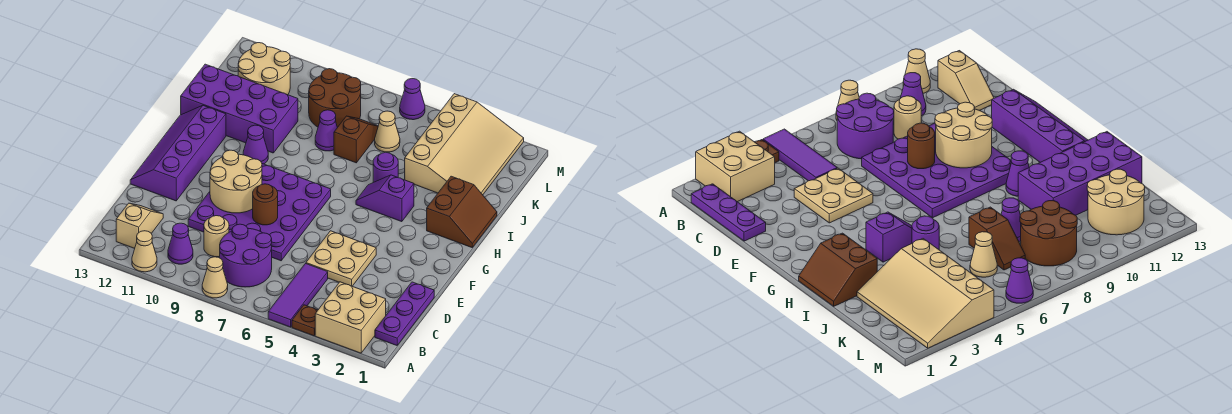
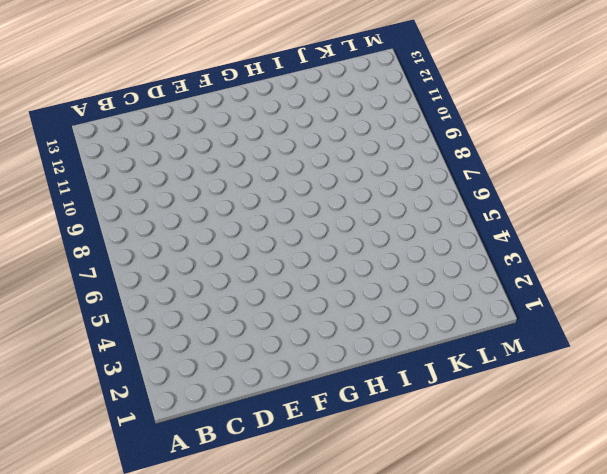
none -> tan brick A2:B3 level 1
none -> brown plate A4 level 1
none -> purple tile A5:C5 level 1

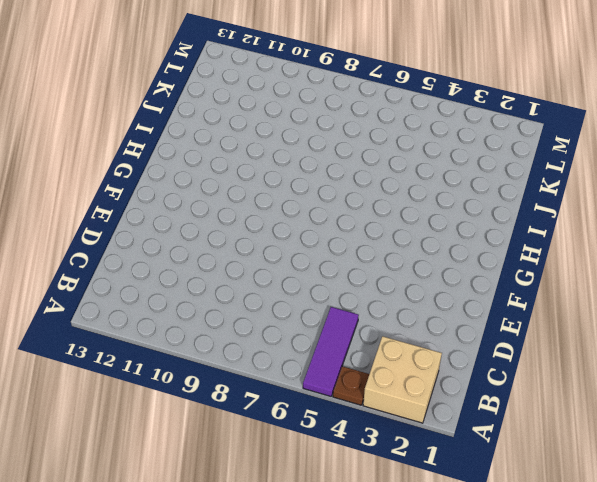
none -> tan cone A8 level 1
none -> tan cone A11 level 1
none -> purple plate B1:D1 level 1

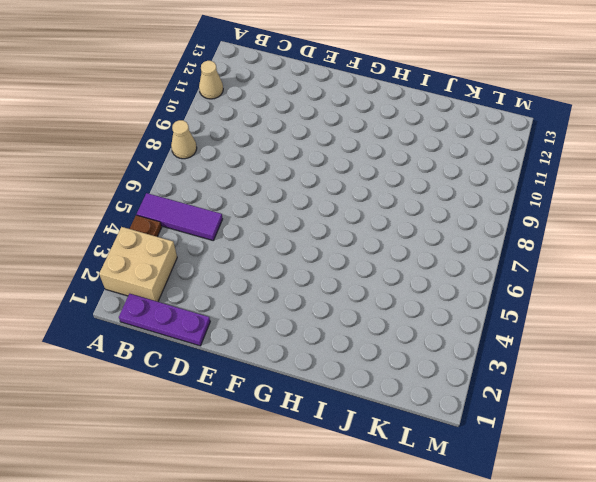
none -> purple round brick B7:C8 level 1
none -> purple cone B10 level 1
none -> tan slope B12:C12 level 1 top B

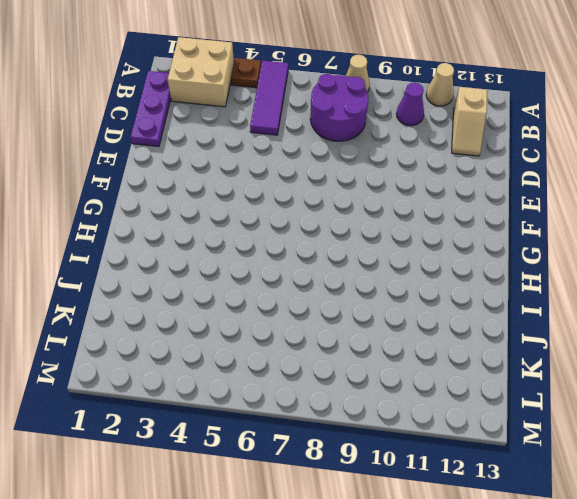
none -> tan round brick C9 level 1
none -> tan plate D4:E5 level 1
none -> purple plate D7:G10 level 1

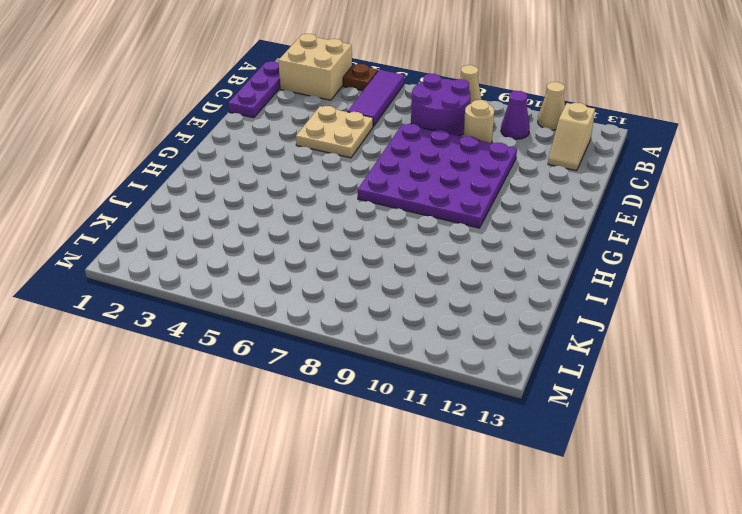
none -> purple slope E12:H13 level 1 top 12
none -> brown slope H1:I2 level 1 top 2
none -> purple slope H4:H5 level 1 top 4

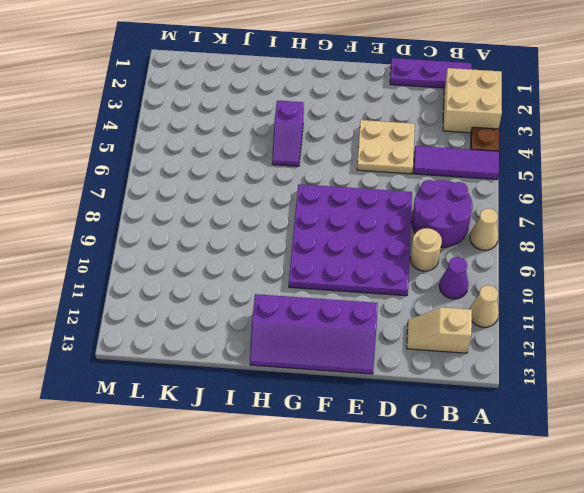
none -> brown slope H1:I2 level 1 top 2
none -> purple cone H10 level 1
none -> purple round brick I5 level 1

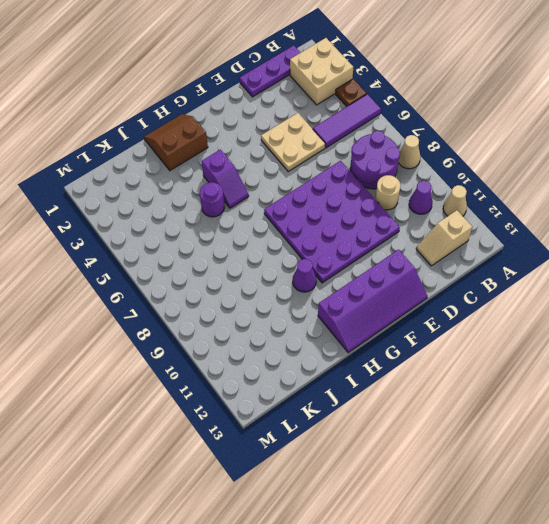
none -> purple brick I10:J13 level 1
none -> tan slope J2:M4 level 1 top 4
none -> brown slope J7:K7 level 1 top J

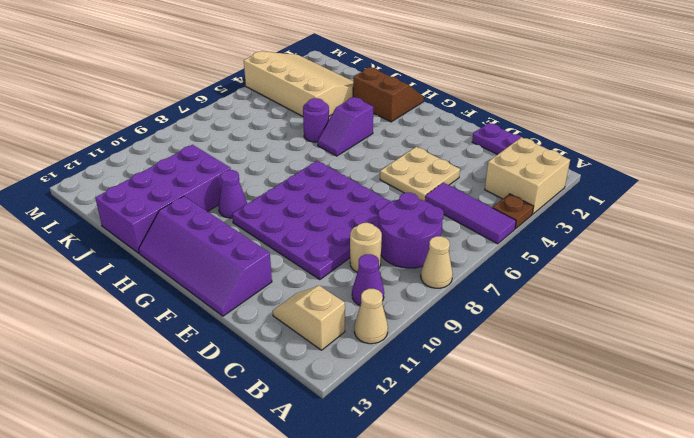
none -> brown slope J7:K7 level 1 top J
none -> purple cone J8 level 1
none -> tan cone K6 level 1

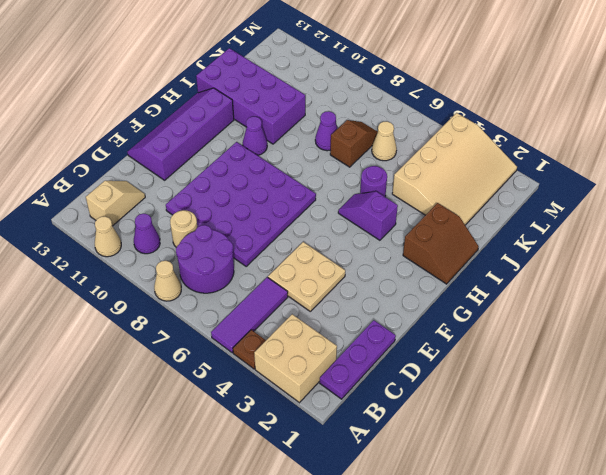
none -> brown round brick K8:L9 level 1
none -> tan round brick K11:L12 level 1
none -> purple cone M6 level 1

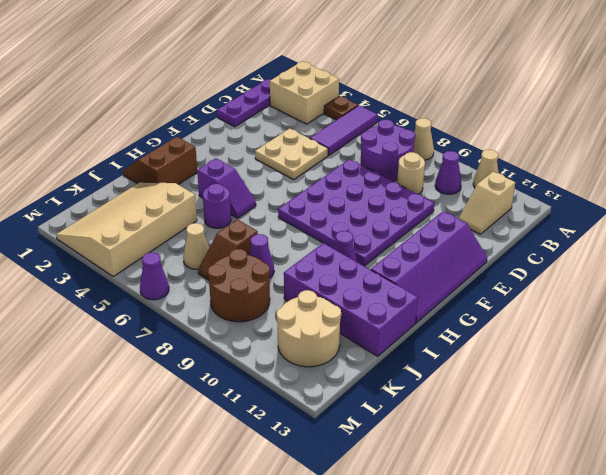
none -> brown round brick E8 level 2
none -> tan round brick E9:F10 level 2

